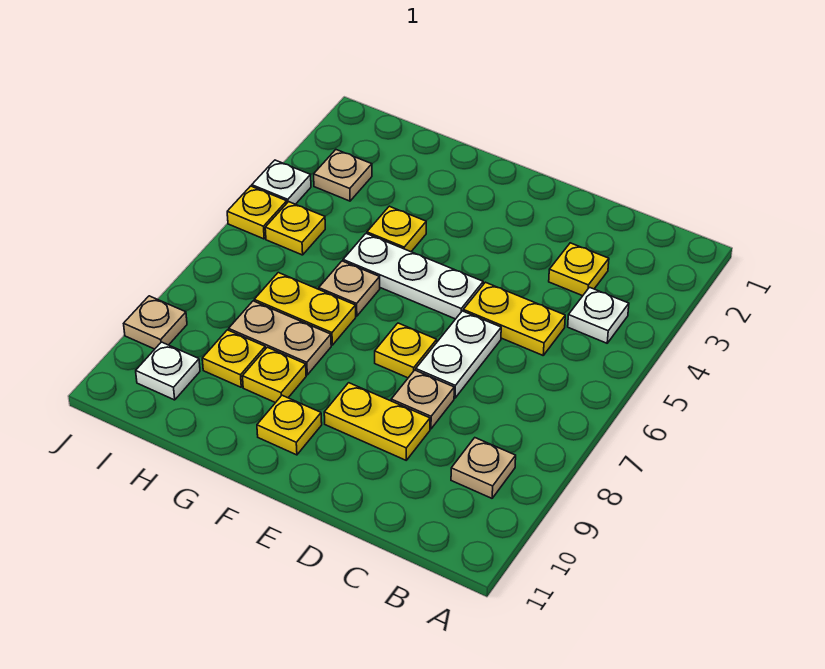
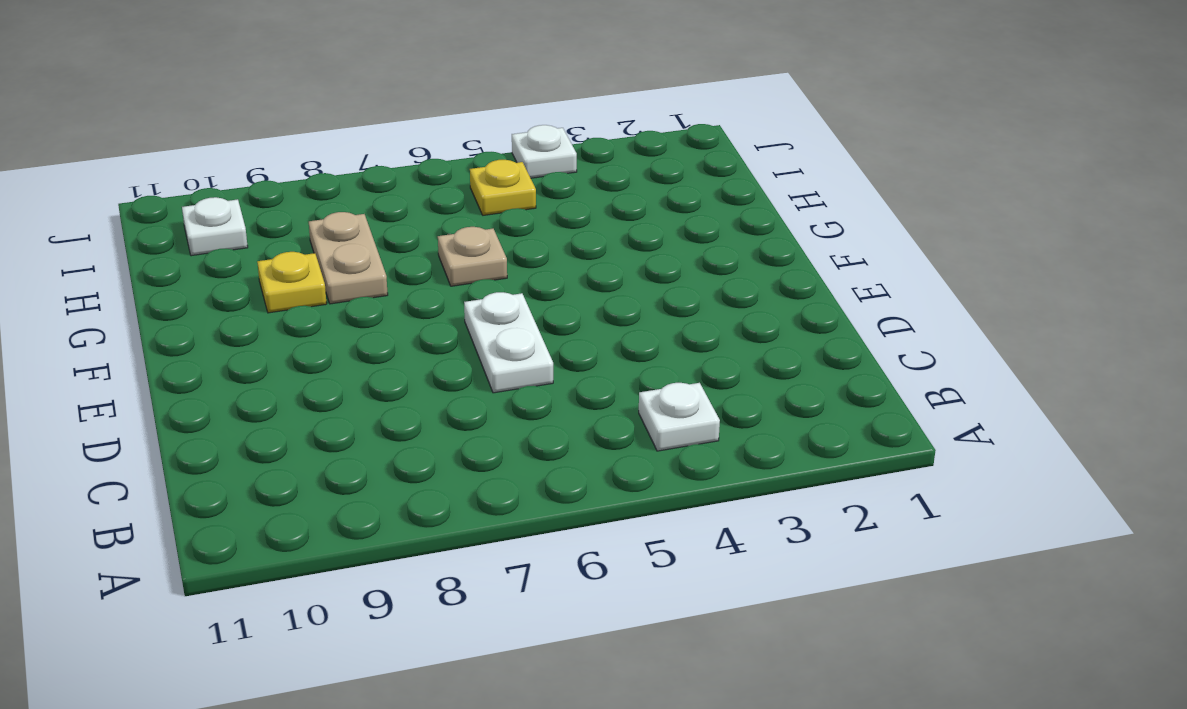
white plate D6:E6 level 1 -> white plate D6:D7 level 1
none -> tan plate B9 level 1
none -> yellow plate C3 level 1
none -> yellow plate C5:D5 level 1

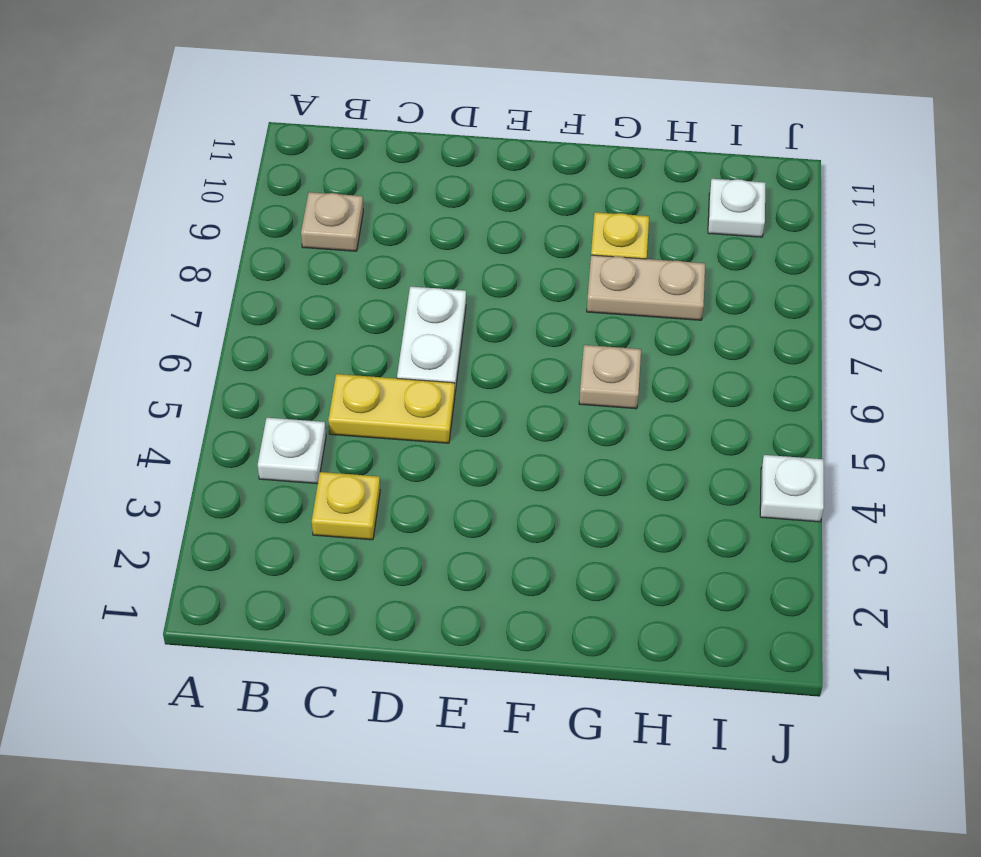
none -> tan plate D8 level 1
none -> yellow plate D9:E9 level 1
none -> white plate E5:G5 level 1

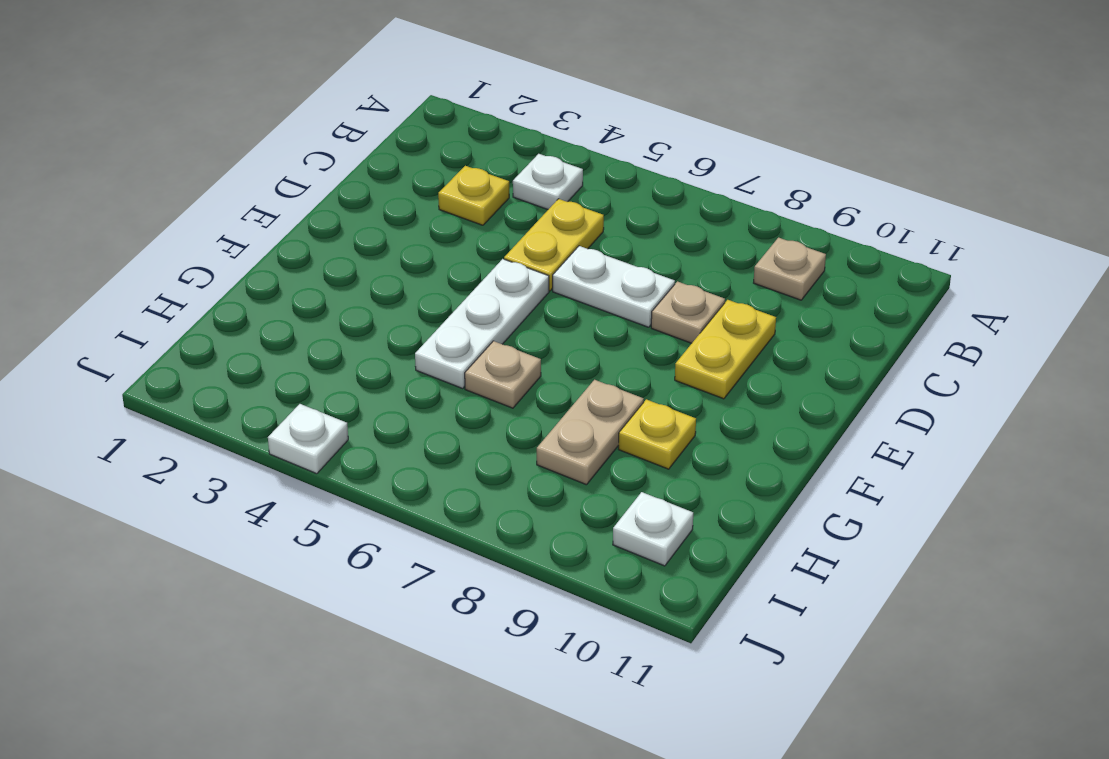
none -> yellow plate E7 level 1
none -> yellow plate F10 level 1
none -> yellow plate G4 level 1

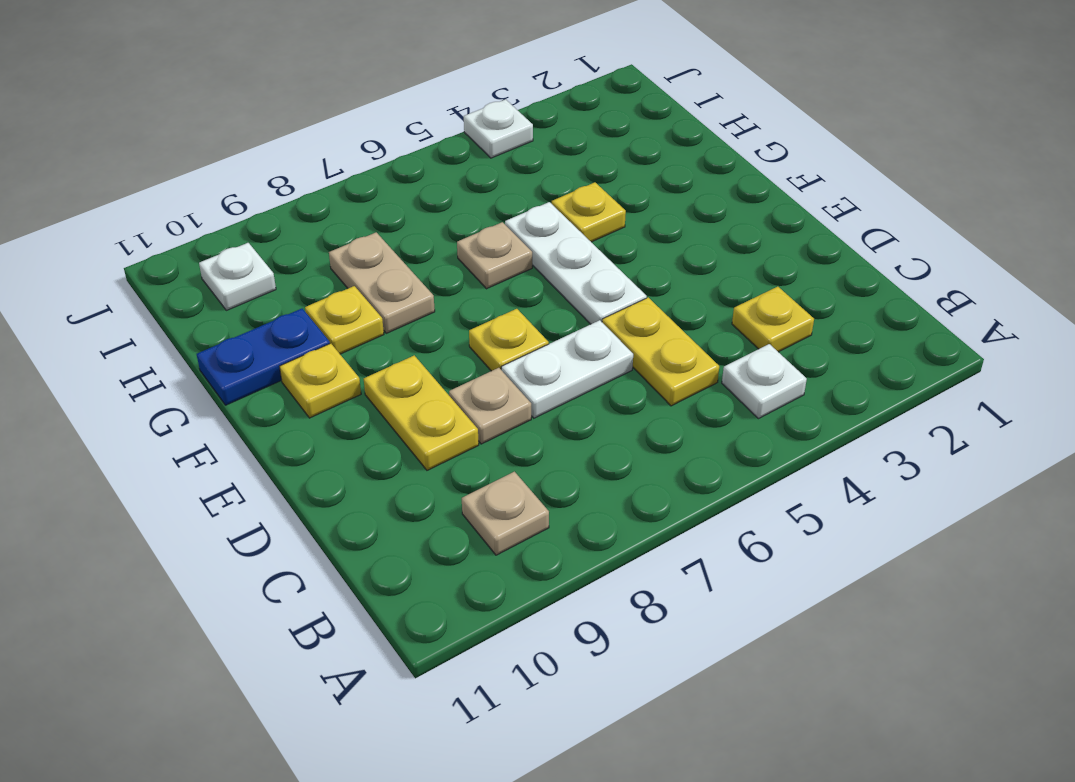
blue plate G10:G11 level 1 -> none
none -> yellow plate G7:H7 level 1
none -> yellow plate H9 level 1
none -> tan plate I3 level 1

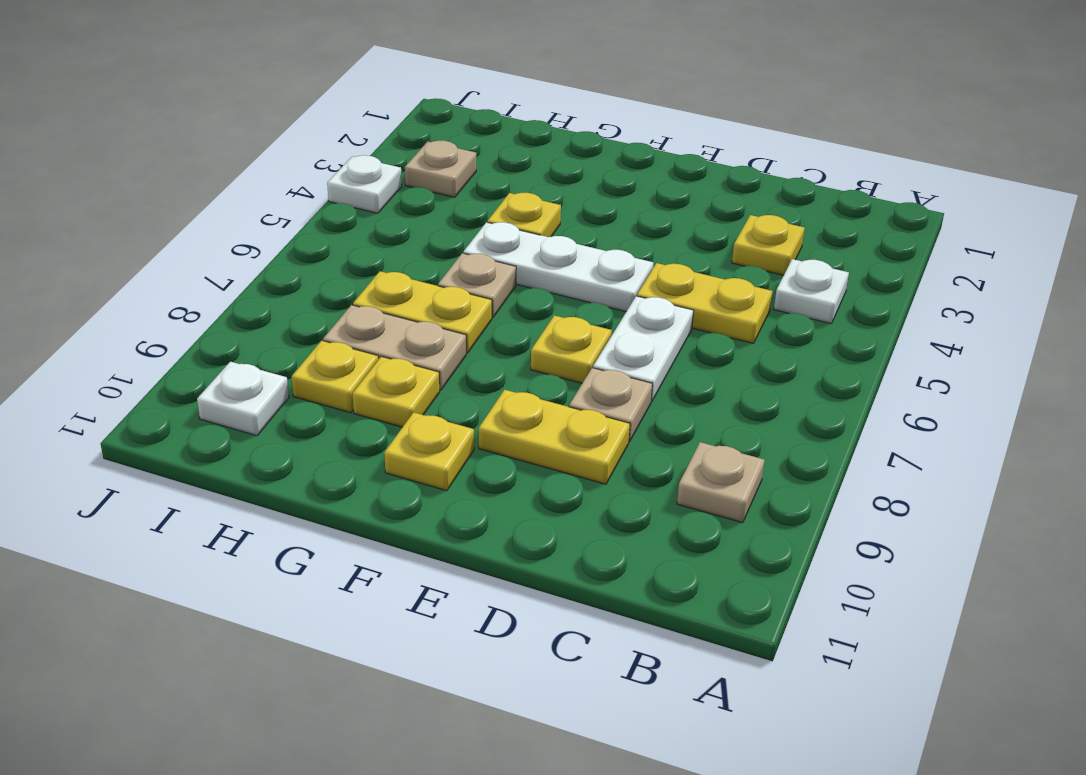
none -> yellow plate I5 level 1
none -> yellow plate J5 level 1
none -> tan plate J9 level 1

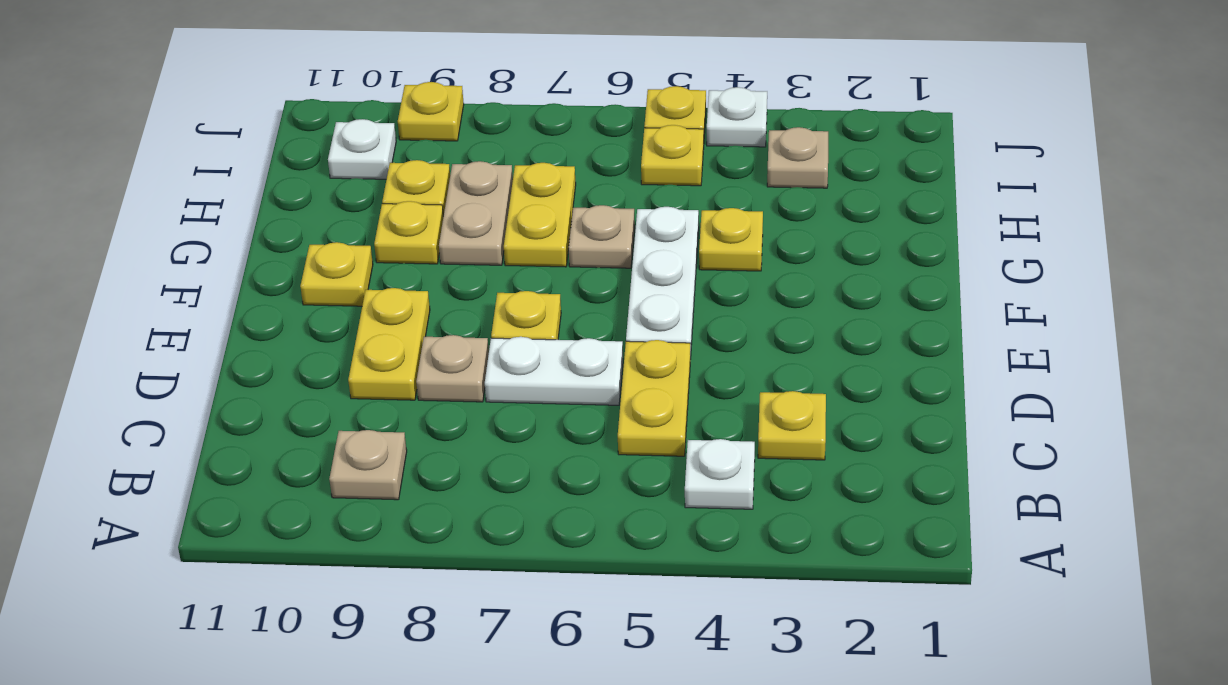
yellow plate J9 level 1 -> tan plate J9 level 1

